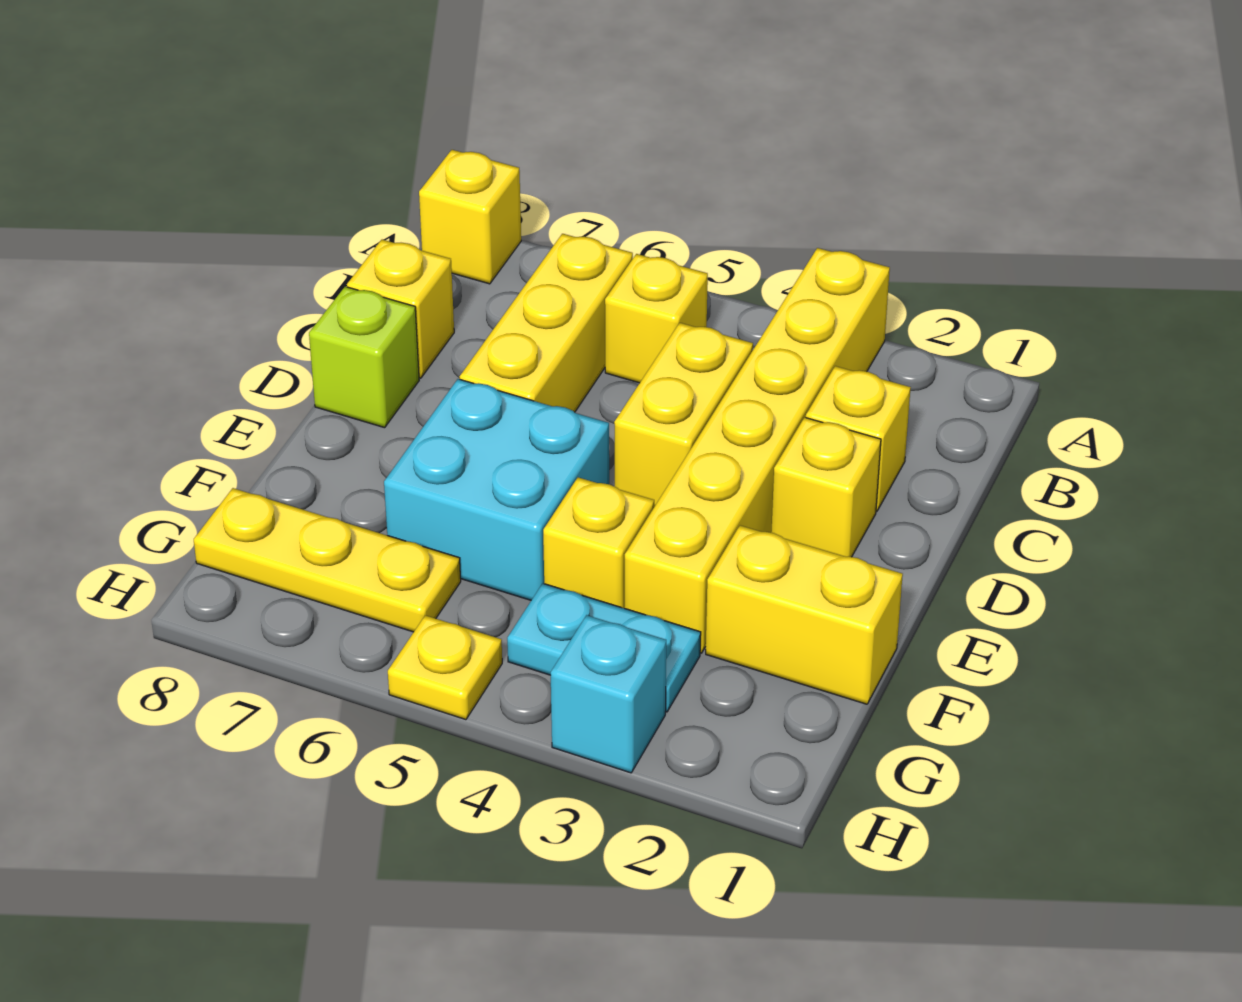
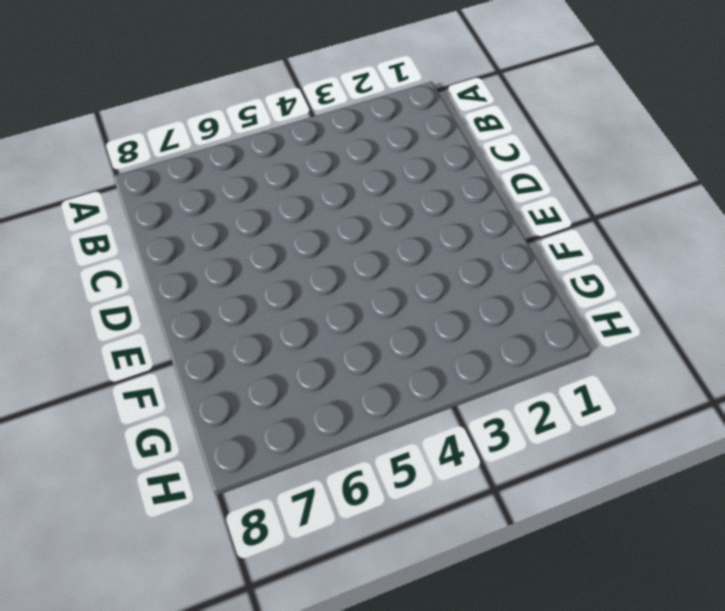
none -> yellow brick A3:F3 level 1
none -> yellow brick A8 level 1
none -> yellow brick B5 level 1

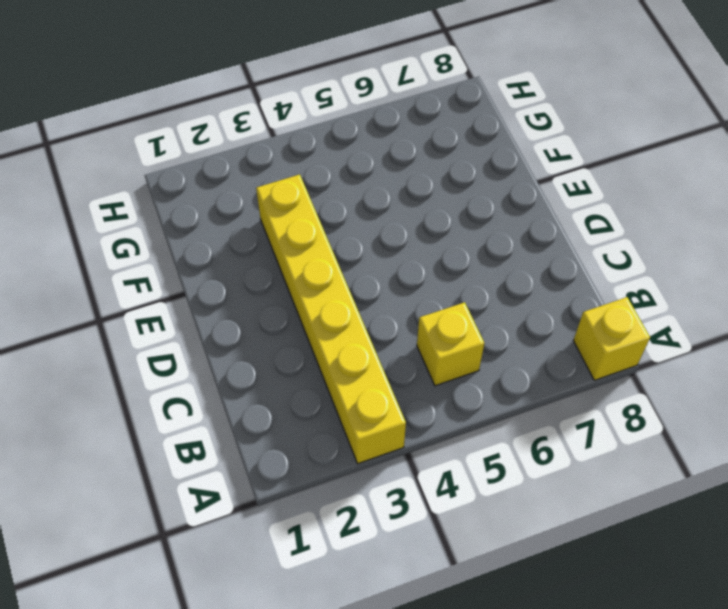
none -> yellow brick B6:D6 level 1
none -> yellow brick C2 level 1
none -> yellow brick C4:D4 level 1

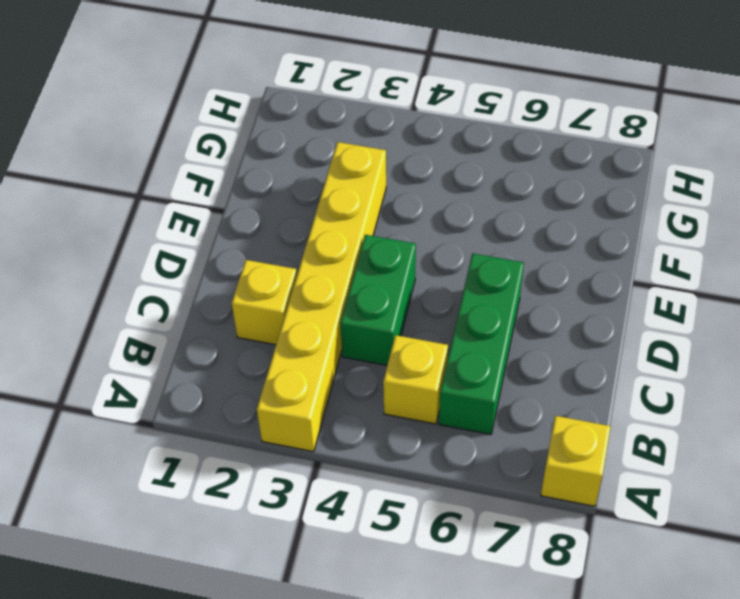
green brick B6:D6 level 1 -> yellow brick B6:D6 level 1
green brick C4:D4 level 1 -> yellow brick C4:D4 level 1
none -> yellow brick C8 level 1
none -> yellow brick D2 level 1
none -> lime brick D8 level 1

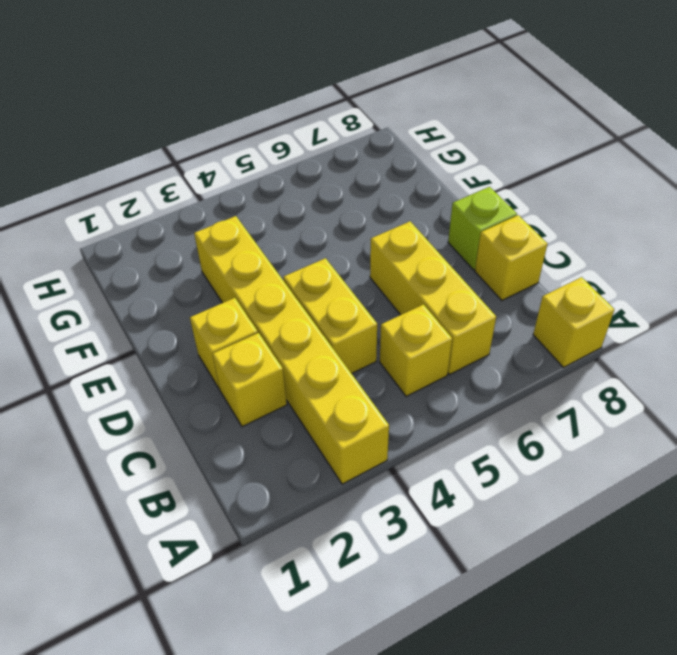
none -> cyan brick E5:F6 level 1
none -> yellow brick F1:F2 level 1
none -> yellow brick F4 level 1

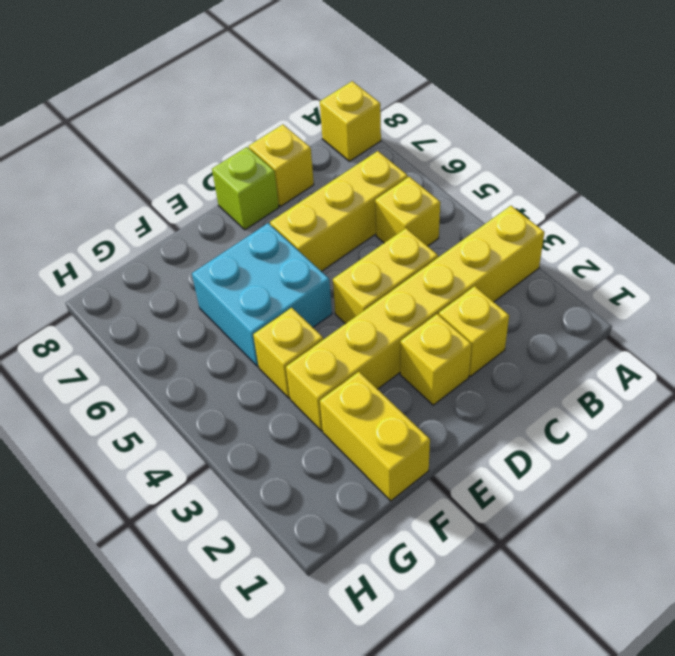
none -> cyan plate G3:G4 level 1
none -> yellow plate G6:G8 level 1
none -> cyan brick H3 level 1

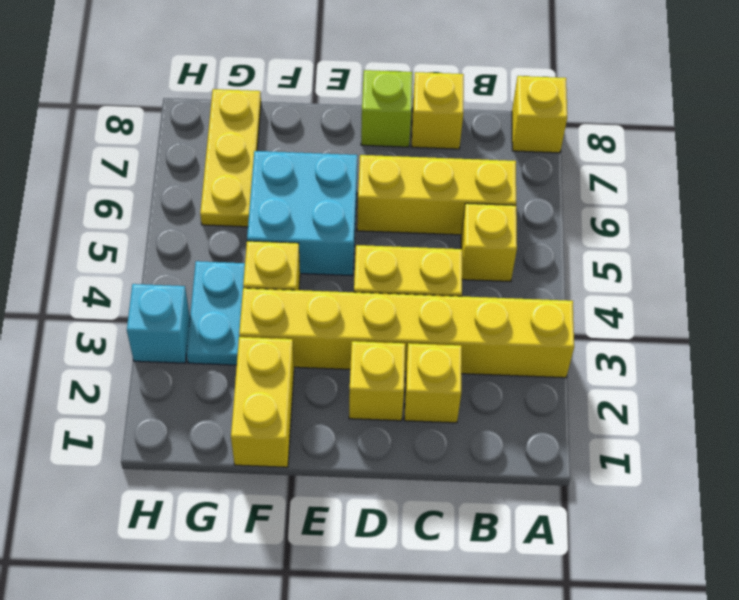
none -> yellow plate H5 level 1

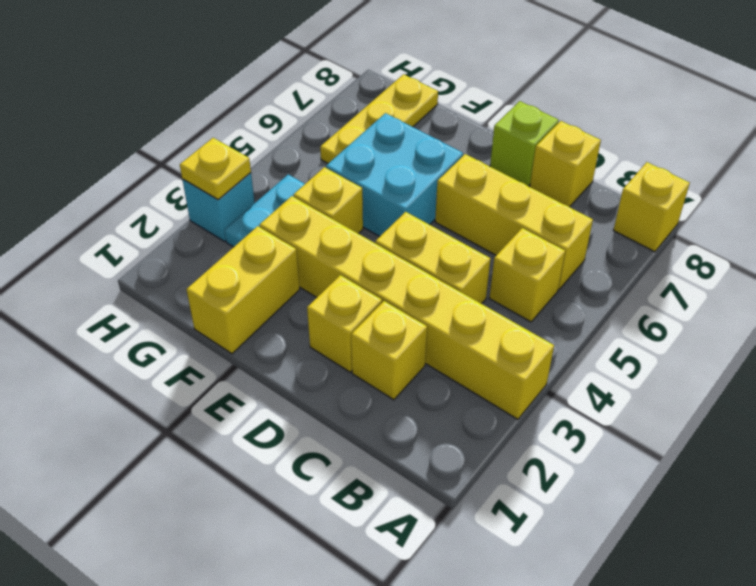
yellow plate H3 level 2 -> yellow plate H5 level 1

